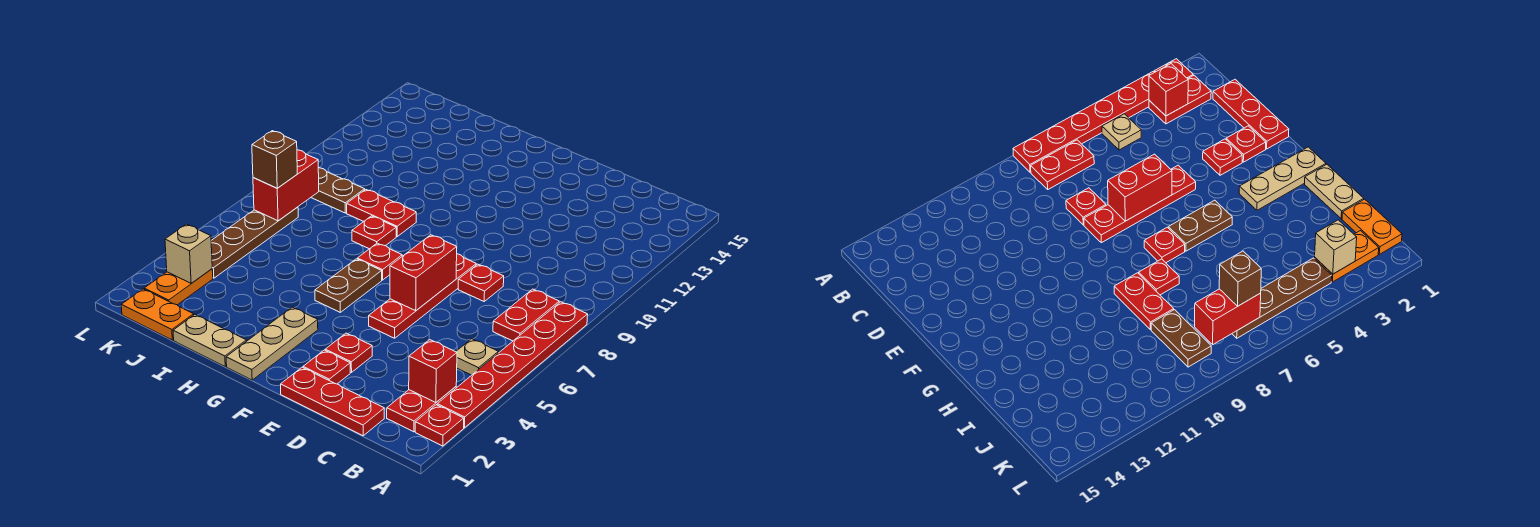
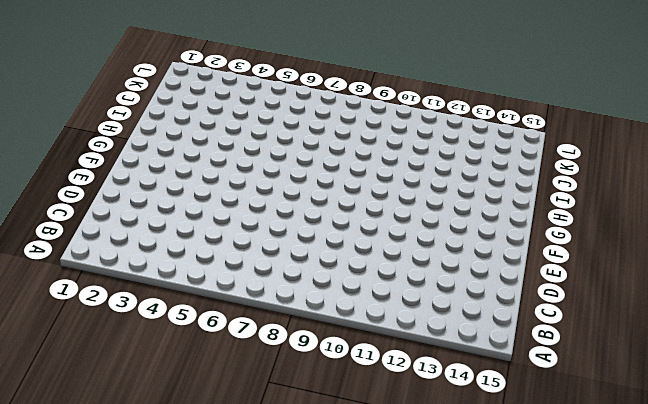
none -> red plate A2 level 1
none -> red plate A3:A8 level 1
none -> red plate B2:B3 level 1

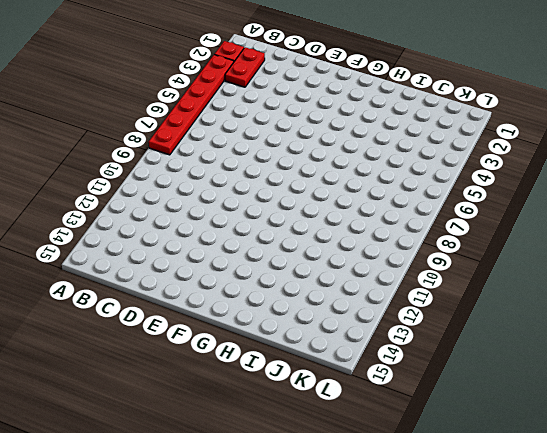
none -> tan plate B5 level 1
none -> red plate B7:B8 level 1
none -> red plate C1:E1 level 1

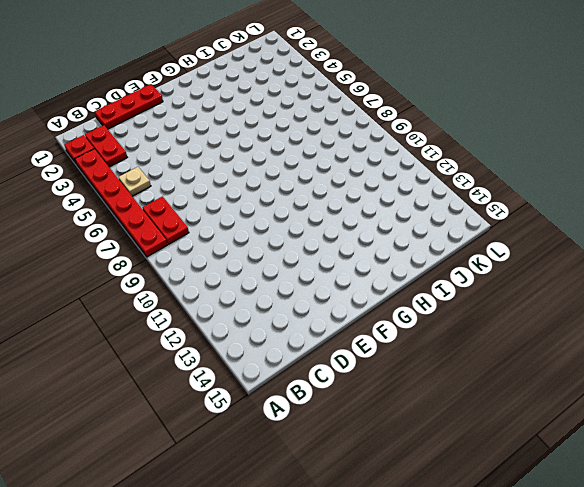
none -> red plate D8 level 1
none -> red plate E2 level 1
none -> red plate E3 level 1

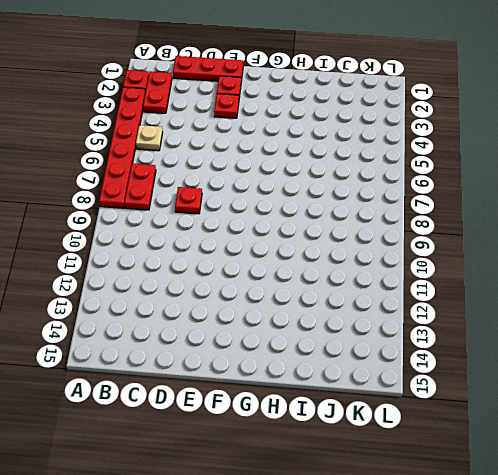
none -> red plate E5:E8 level 1
none -> tan plate G1:G3 level 1
none -> brown plate G5:G6 level 1

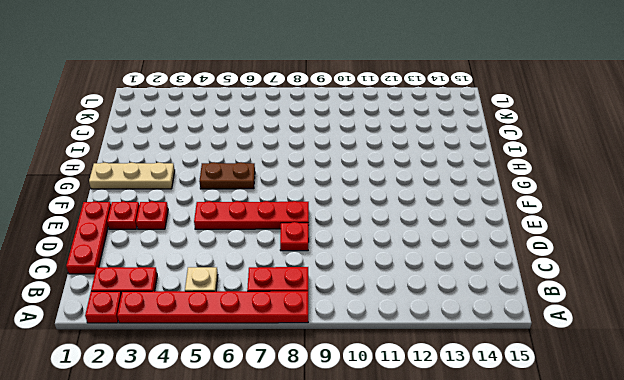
none -> red plate G7 level 1
none -> tan plate H1:I1 level 1
none -> red plate H8 level 1

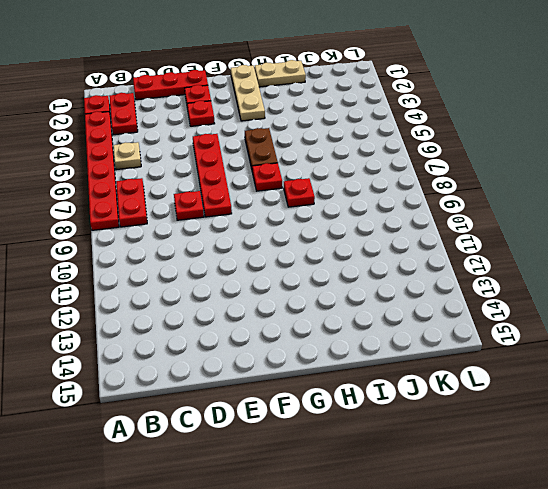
none -> red plate H9:I9 level 1
none -> orange plate J1:K1 level 1
none -> brown plate J9:K9 level 1

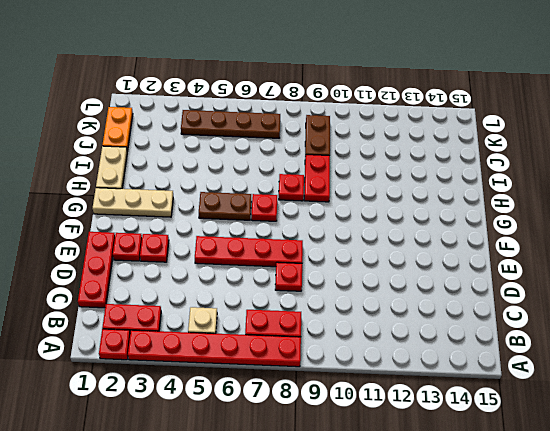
none -> orange plate K2:K3 level 1
none -> red brick B3 level 2
none -> red brick E6:E7 level 2

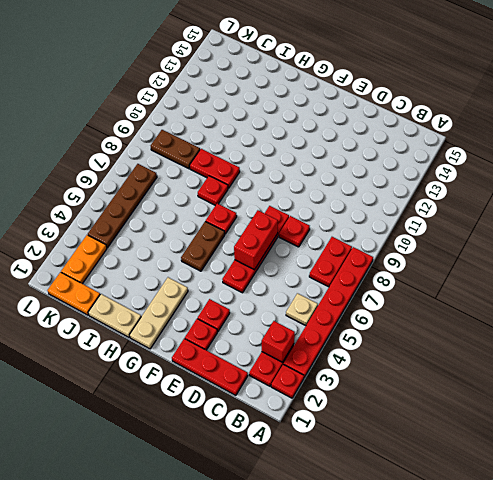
none -> tan brick K3 level 2
none -> red brick K7:K8 level 2
none -> brown brick K7 level 3

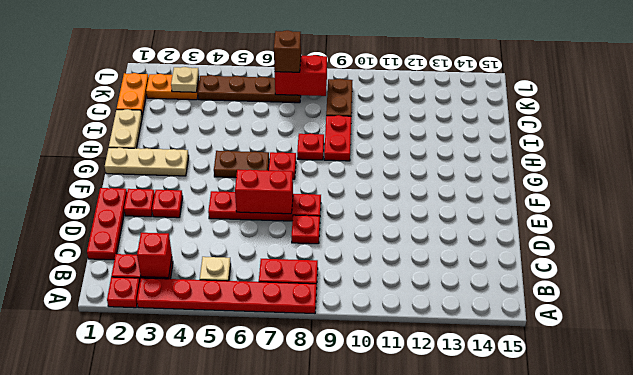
tan plate K3 level 2 -> tan brick K3 level 2

